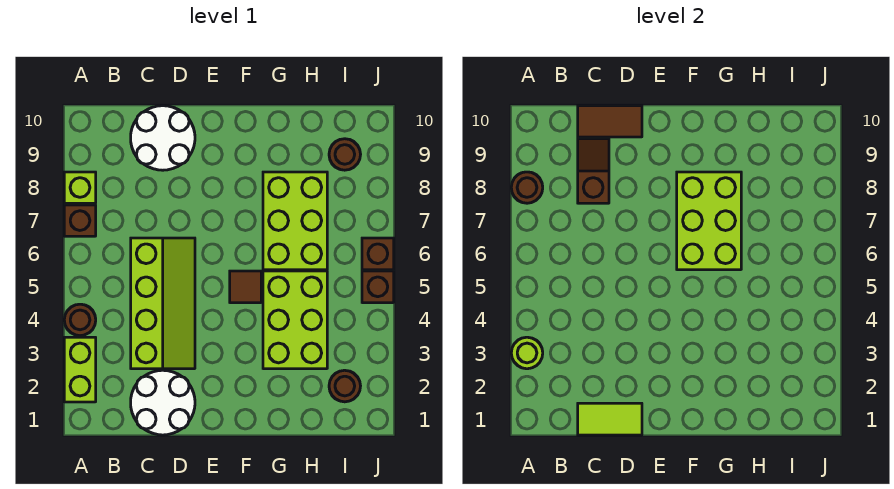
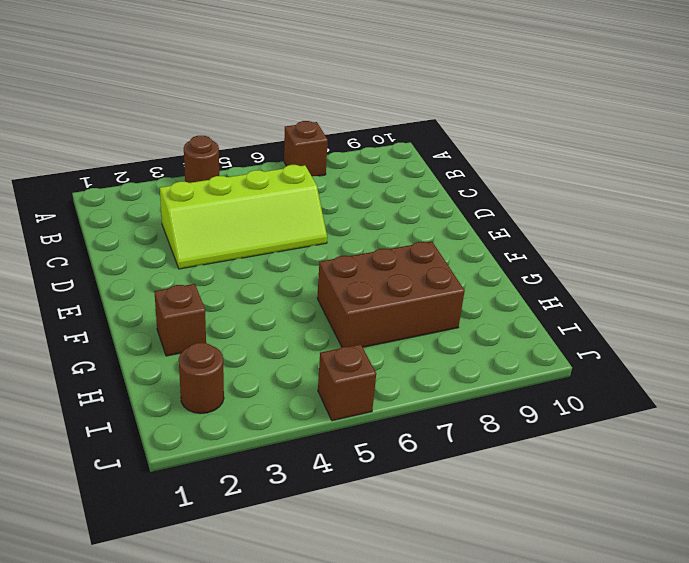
brown brick G2 level 1 -> brown brick J6 level 1
brown brick G6:H8 level 1 -> lime brick G6:H8 level 1
none -> lime brick A2:A3 level 1
none -> lime brick A8 level 1
none -> white round brick C1:D2 level 1

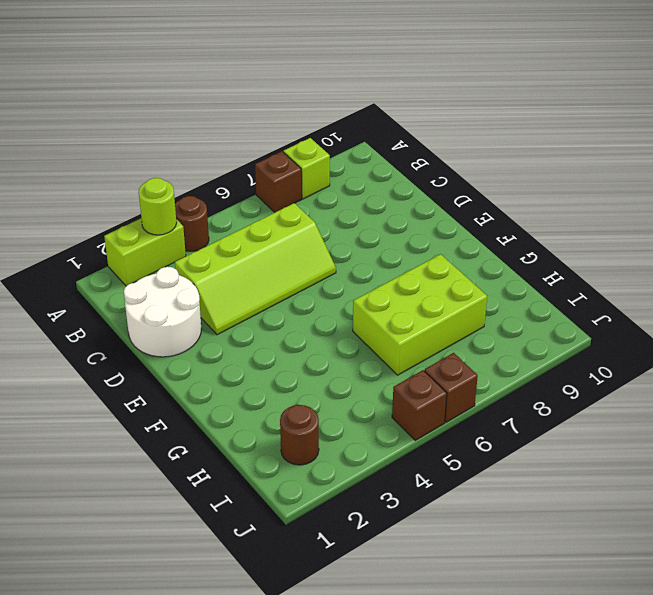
none -> white round brick C9:D10 level 1
none -> brown tile F5 level 1
none -> lime brick G3:H5 level 1

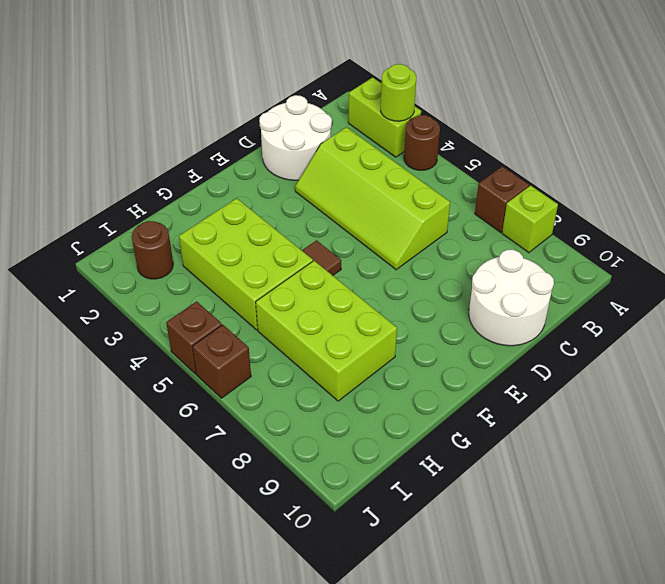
none -> brown round brick I9 level 1
none -> brown round brick A8 level 2
none -> lime tile C1:D1 level 2

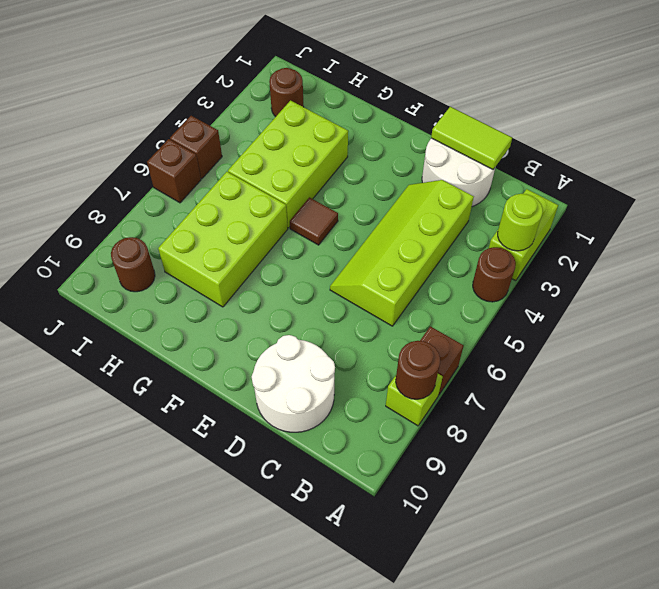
none -> brown slope C8:C9 level 2 top 8
none -> brown tile C10:D10 level 2
none -> lime brick F6:G8 level 2

